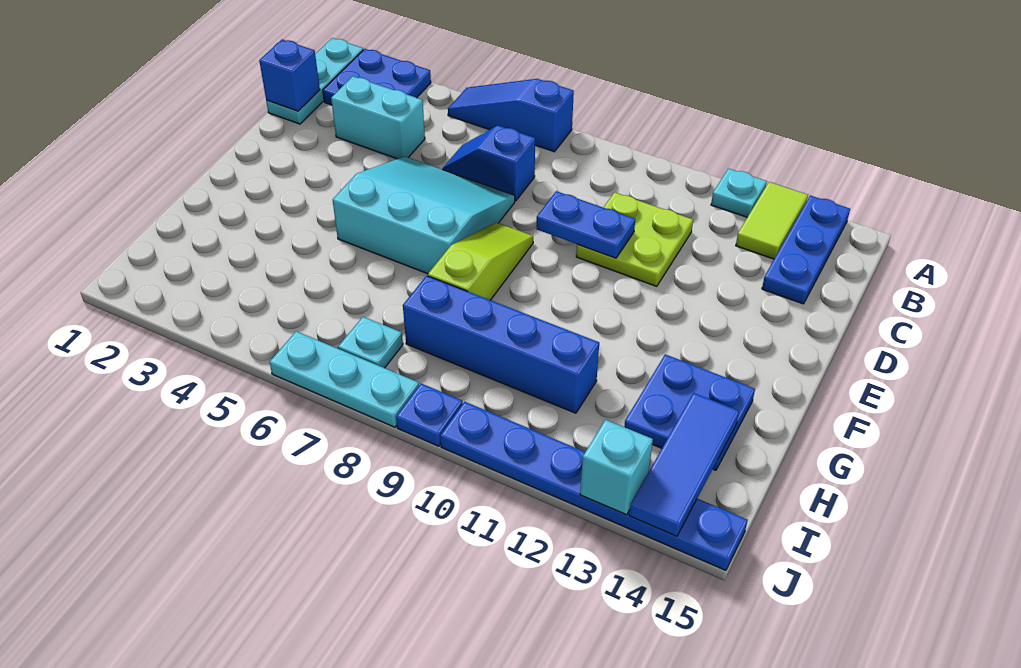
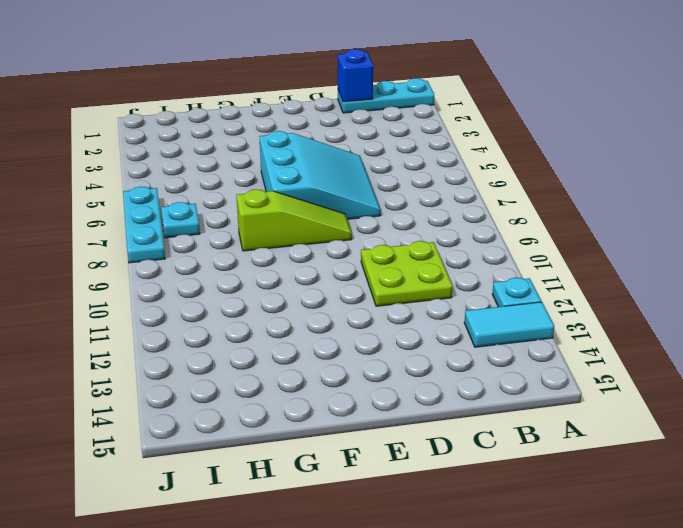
cyan tile A13:B13 level 1 -> lime tile A13:B13 level 1
none -> blue plate A2:B3 level 1
none -> blue slope A5:A7 level 1 top 7
none -> blue plate A14:C14 level 1

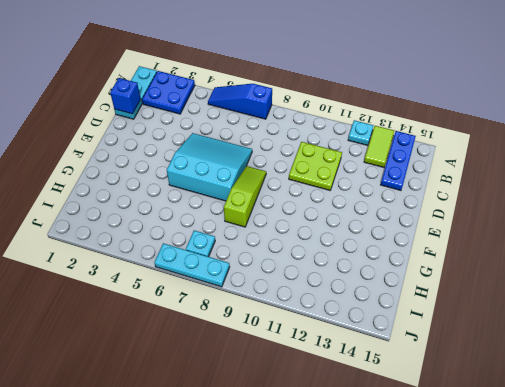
none -> cyan brick C3:C4 level 1
none -> blue slope C6:C7 level 1 top 7
none -> blue plate G13:H14 level 1

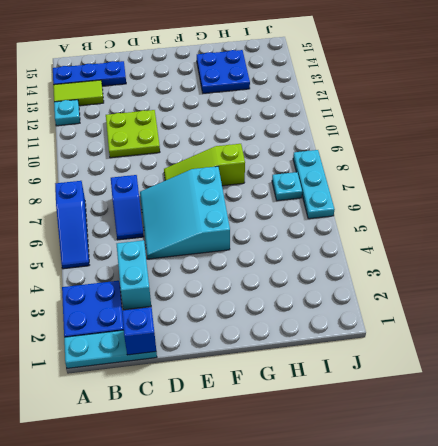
none -> blue brick H8:H11 level 1
none -> blue plate J9 level 1
none -> blue plate J10:J15 level 1

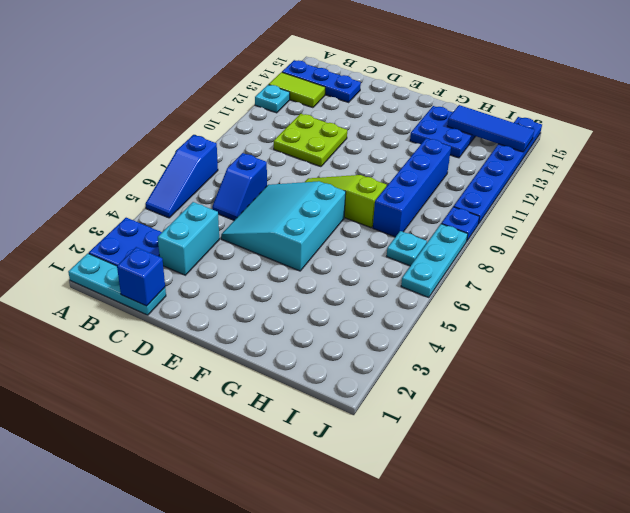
none -> blue plate D9:D10 level 2
none -> cyan brick J13 level 2

